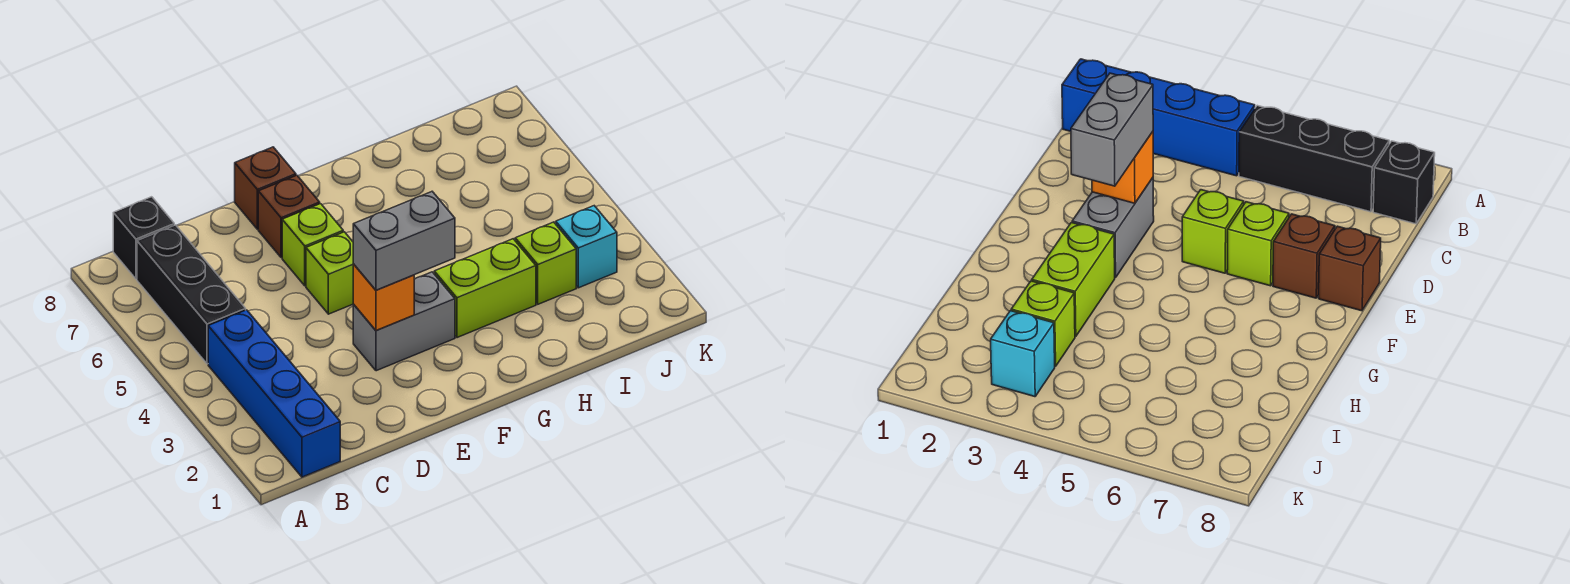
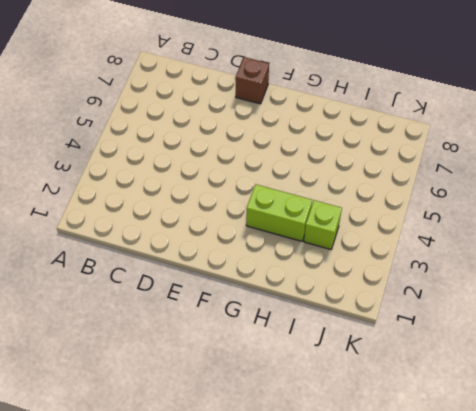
none -> blue brick B1:B4 level 1
none -> black brick B5:B7 level 1
none -> black brick B8 level 1

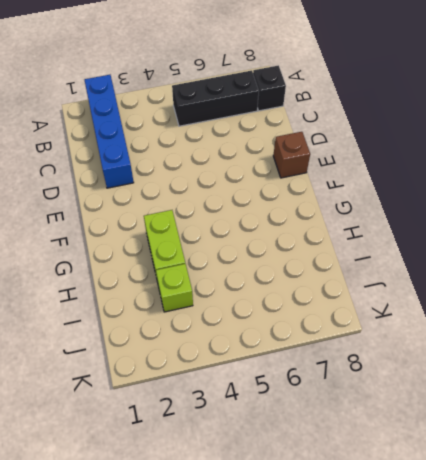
blue brick A2:D2 level 1 -> blue brick B1:B4 level 1
none -> grey brick E3:F3 level 1
none -> lime brick E5 level 1
none -> lime brick E6 level 1

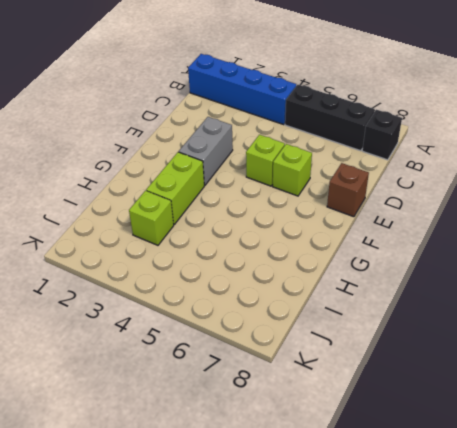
none -> brown brick E7 level 1
none -> cyan brick J3 level 1
none -> orange brick E3 level 2

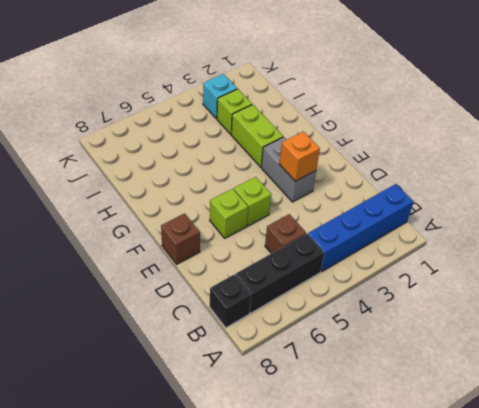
brown brick C5 level 1 -> brown brick E7 level 1
none -> grey brick E3:F3 level 3

